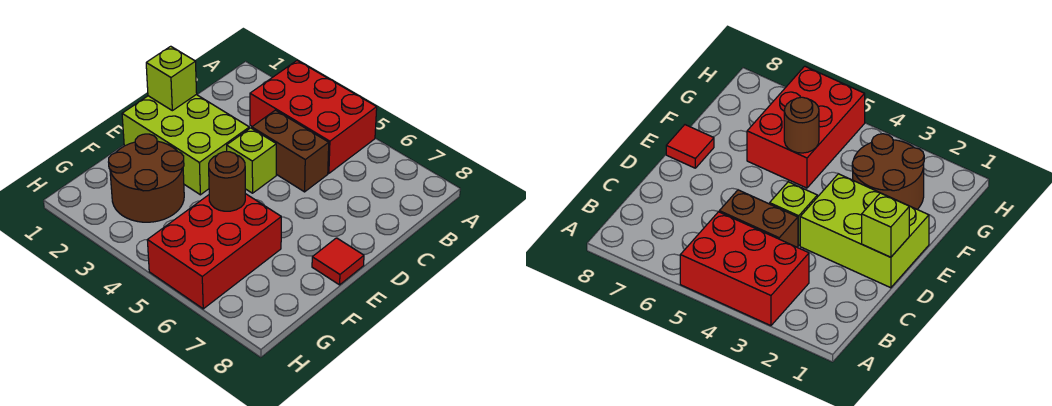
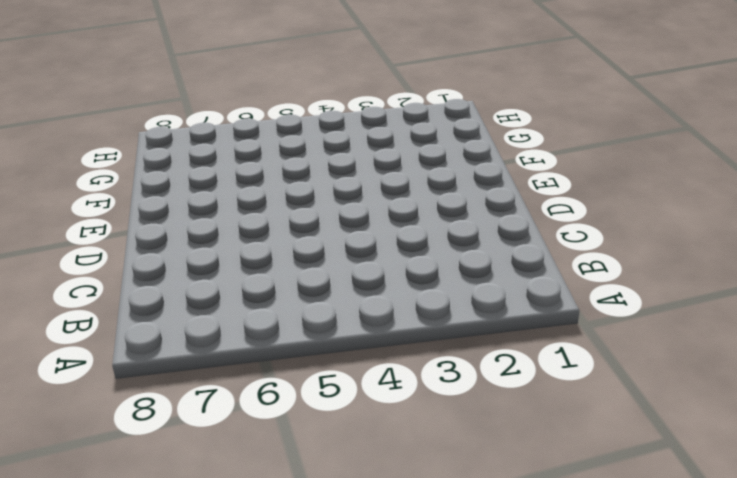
none -> red brick A3:B5 level 1
none -> brown brick C4:C5 level 1

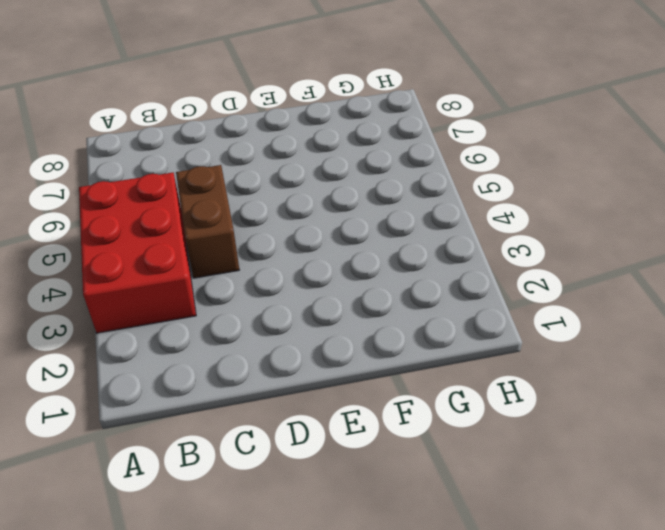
none -> lime brick D1:E3 level 1
none -> lime brick D4 level 1

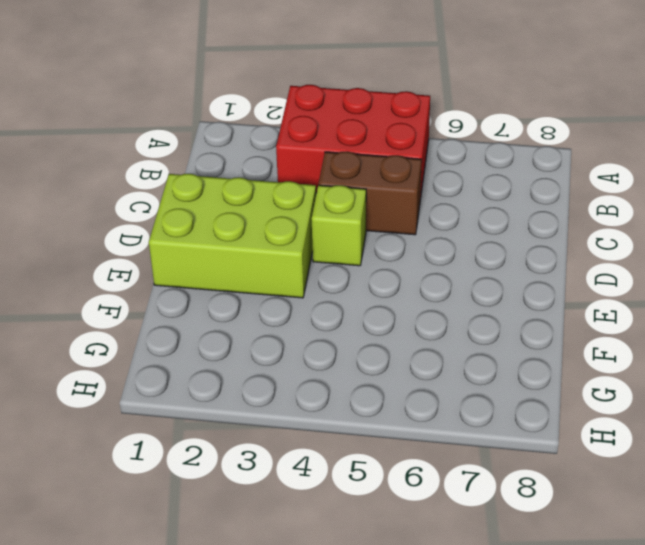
none -> red tile E8 level 1
none -> brown round brick F2:G3 level 1

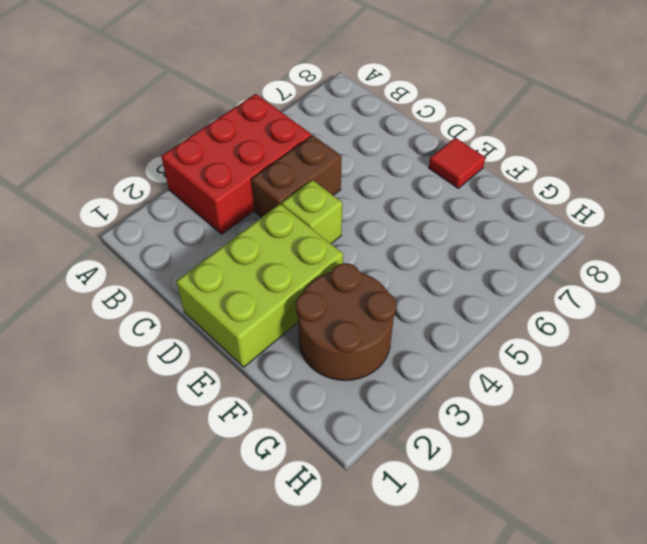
none -> red brick F5:H6 level 1
none -> lime brick D1 level 2

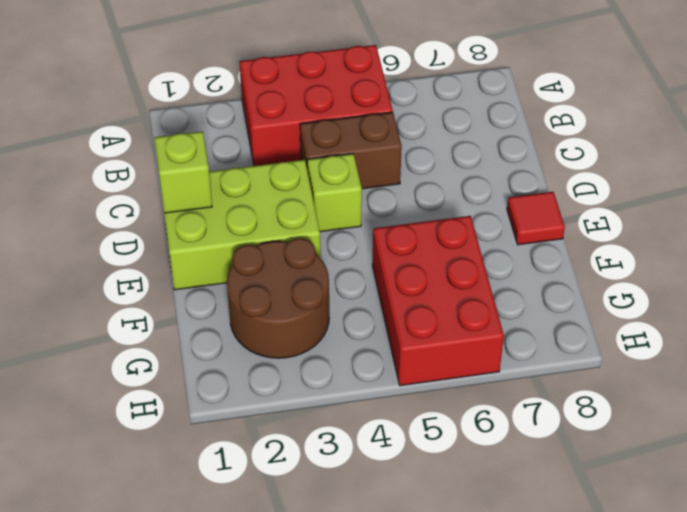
none -> brown round brick F5 level 2

